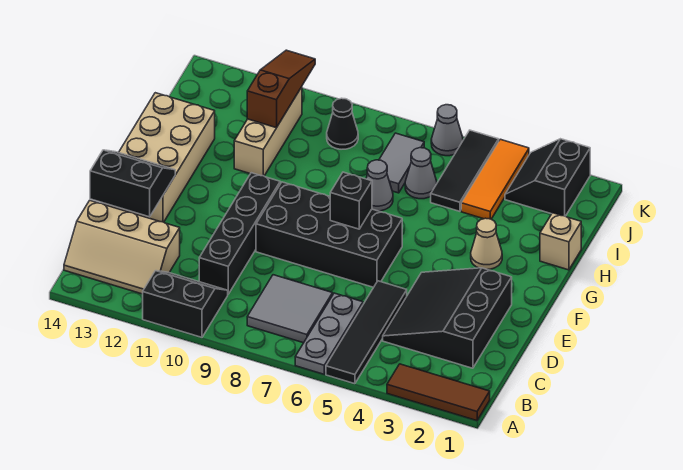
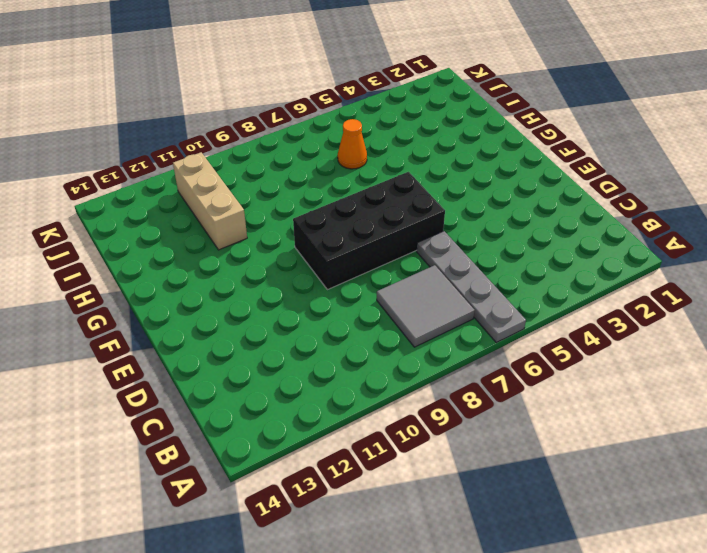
grey plate A6:D6 level 1 -> grey plate A6:C6 level 1
orange cone I6 level 1 -> grey cone I6 level 1
none -> brown tile A1:A3 level 1
none -> black tile A5:D5 level 1
none -> black slope A10:B11 level 1 top A

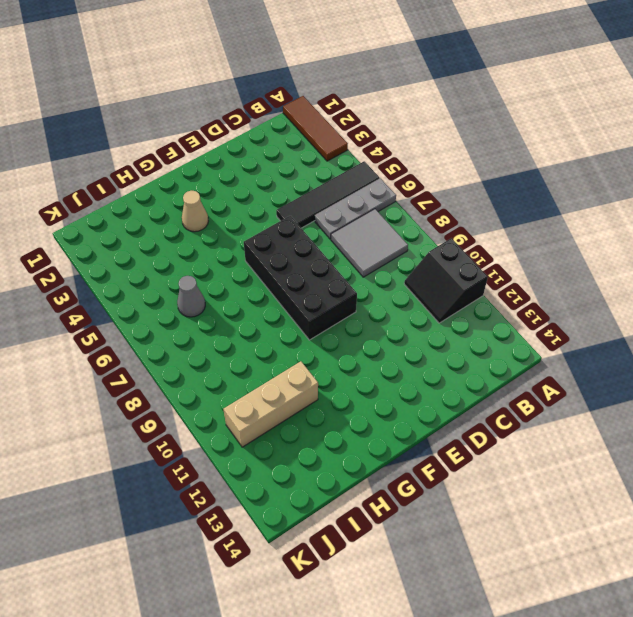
none -> tan slope B12:C14 level 1 top C
none -> black slope C2:E4 level 1 top 2
none -> black brick C10:F10 level 1

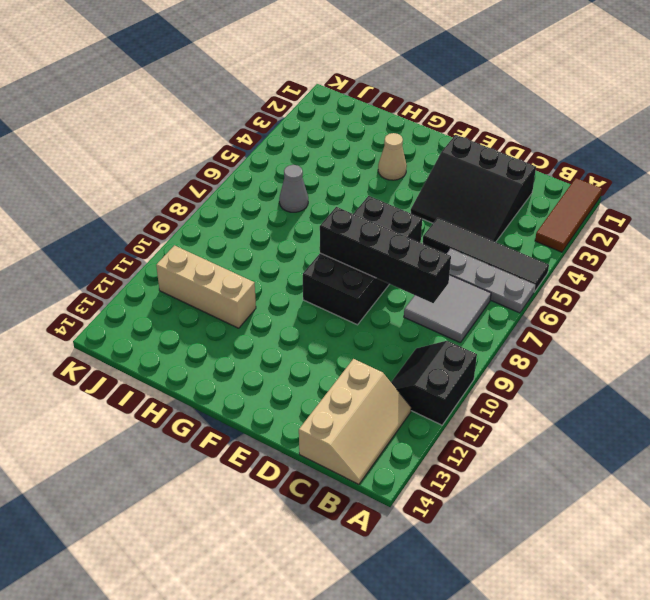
black brick C8:F8 level 2 -> black brick C10:F10 level 1
none -> tan brick E13:H14 level 1
none -> tan brick H1 level 1
none -> grey cone H7 level 1

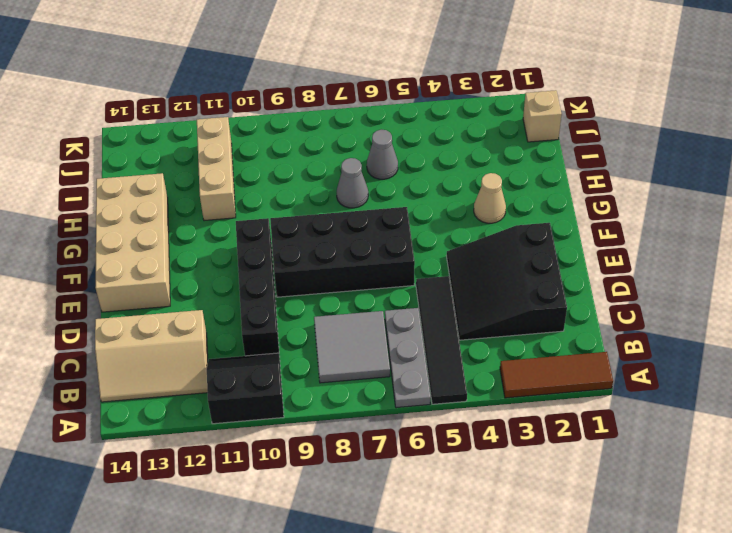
tan brick J1 level 1 -> tan brick H1 level 1
none -> orange tile I4:K4 level 1
none -> black tile I5:K5 level 1
none -> grey tile I7:J7 level 1

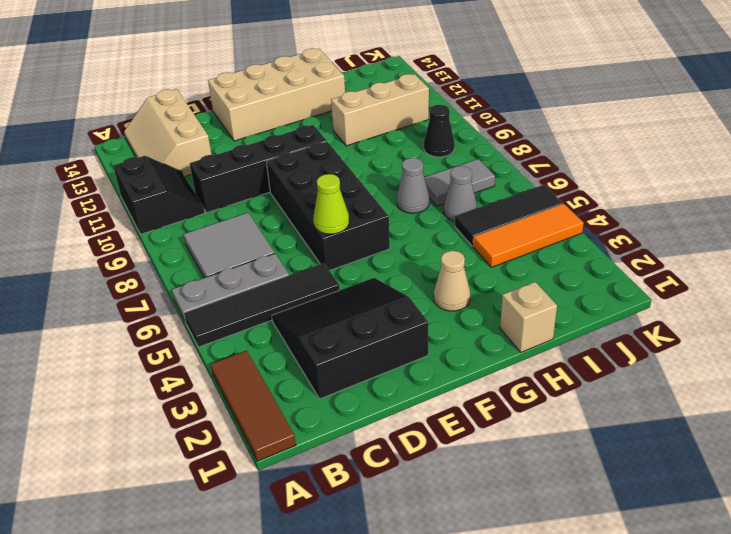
lime cone E6 level 2 -> none
none -> black slope J2:K3 level 1 top 2
none -> grey cone K6 level 1
none -> black slope D13:E14 level 2 top D

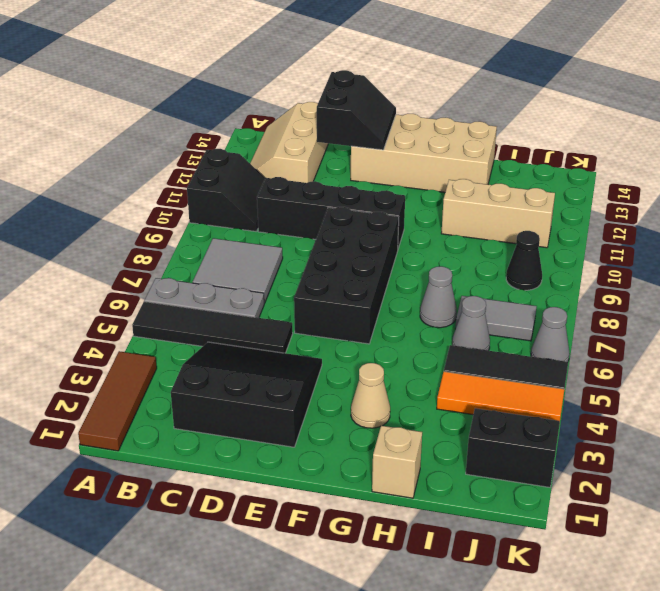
none -> black brick F7 level 2
none -> brown slope I11:K11 level 2 top I

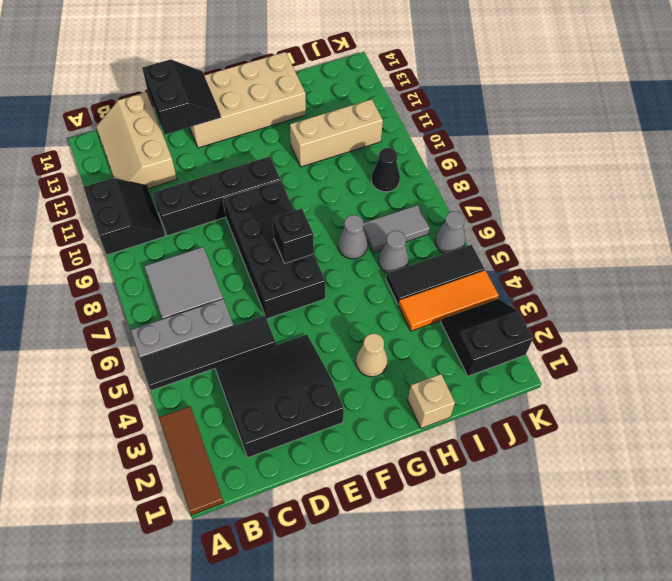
none -> brown slope I11:K11 level 2 top I

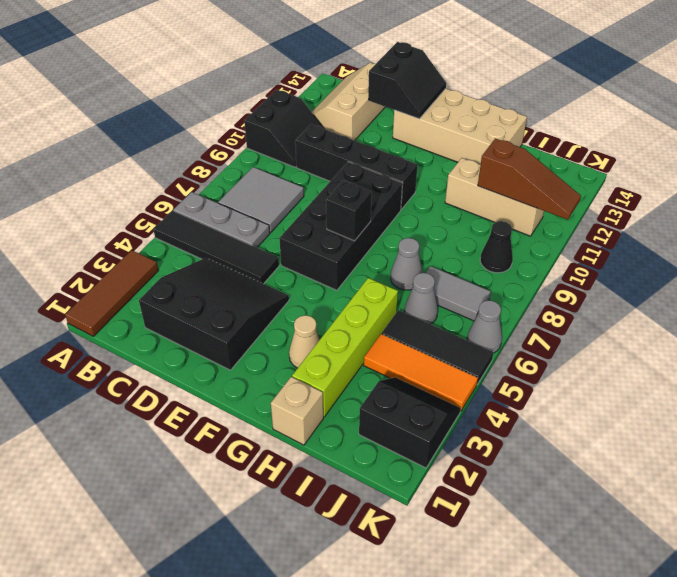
lime brick H2:H5 level 1 -> none

